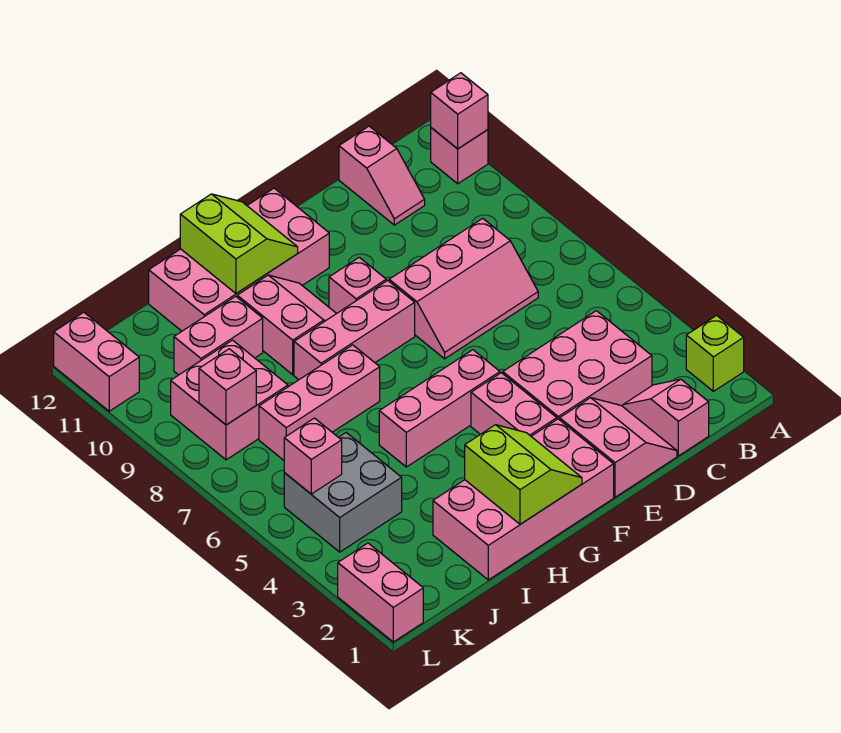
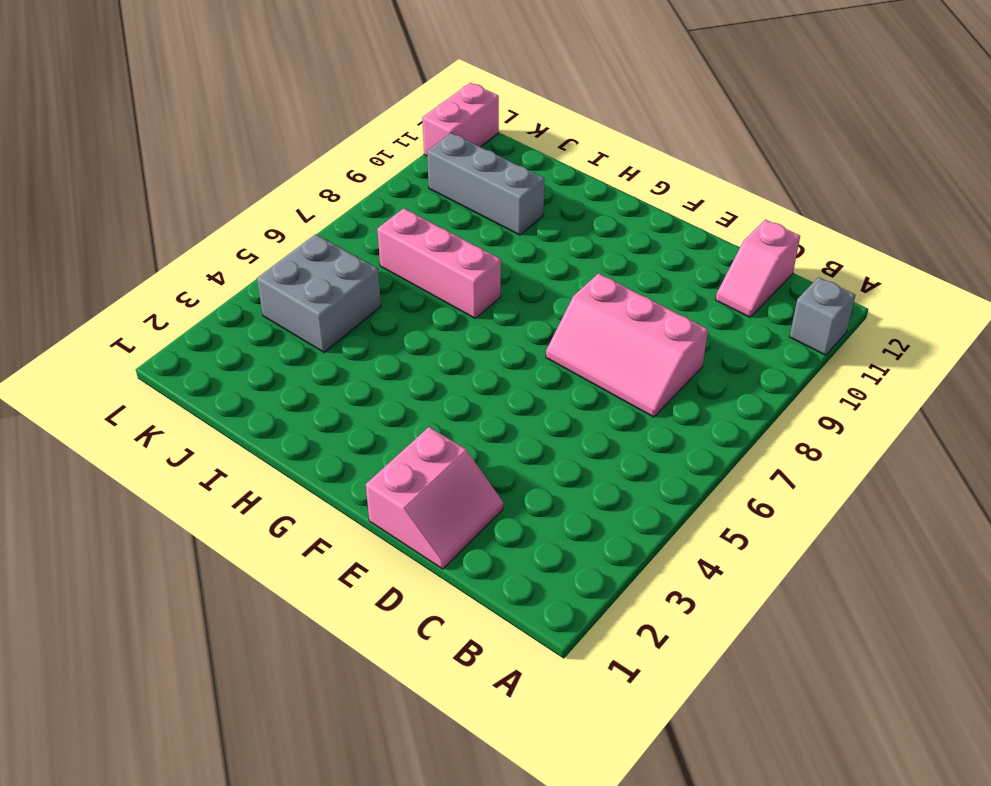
grey brick A11 level 1 -> pink brick A11 level 1
grey brick I10:K10 level 1 -> pink brick I10:J10 level 1
none -> lime brick A2 level 1
none -> pink slope C1:C2 level 1 top 1
none -> pink brick C3:E4 level 1

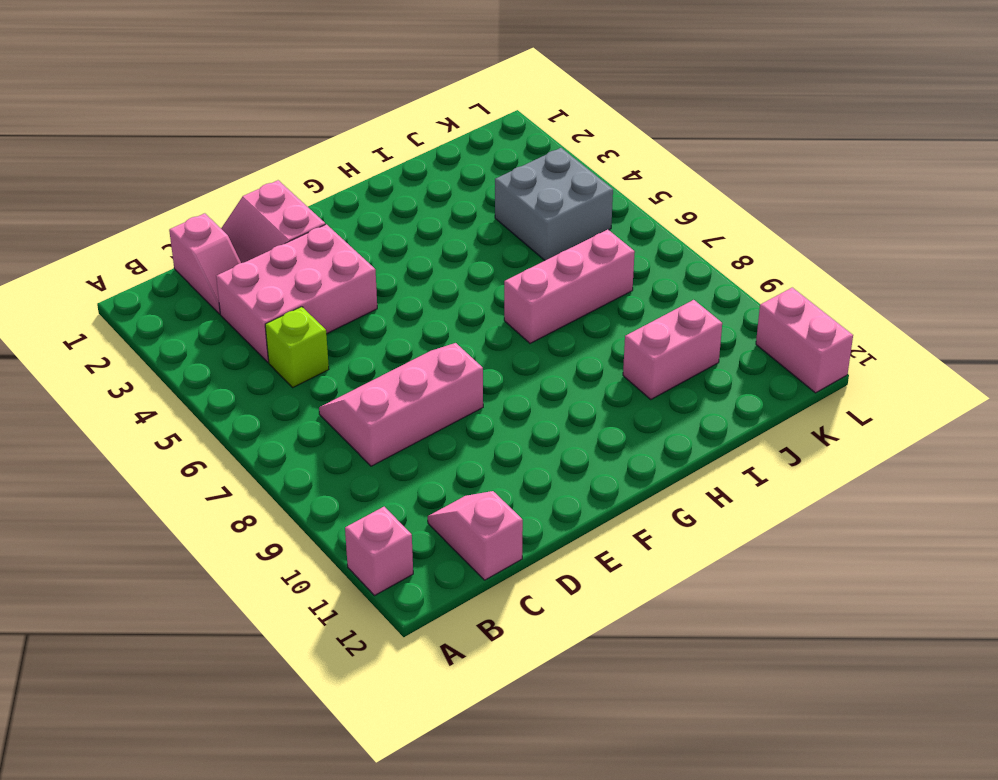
lime brick C5 level 1 -> lime brick A2 level 1
none -> pink brick F1:I2 level 1
none -> pink brick F3:F4 level 1
none -> pink brick F5:H5 level 1

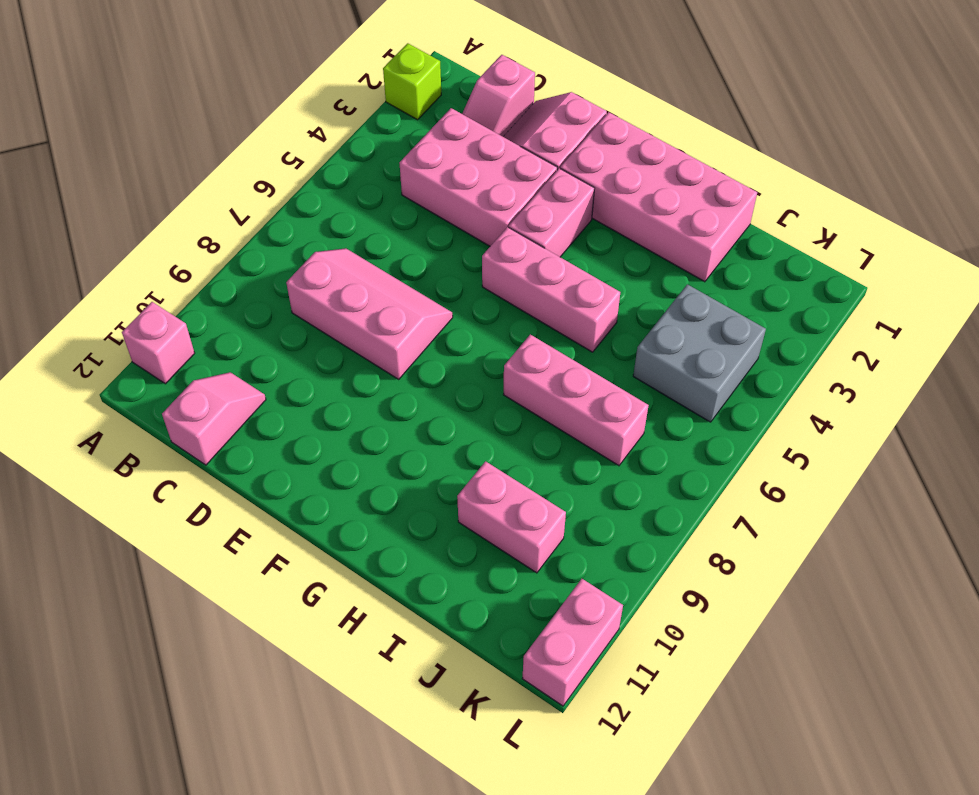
none -> pink brick F8:H8 level 1
none -> pink brick F9 level 1
none -> pink brick F11:I12 level 1

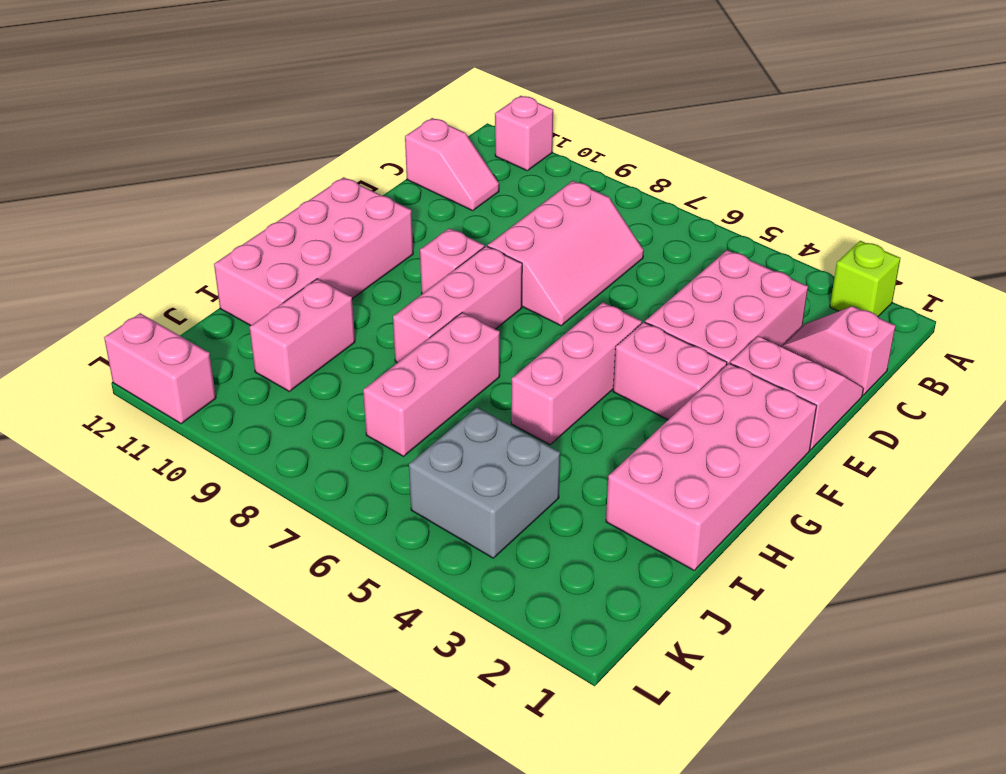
none -> pink slope G9:H10 level 1 top H
none -> pink brick J8:K9 level 1
none -> pink brick L1:L2 level 1

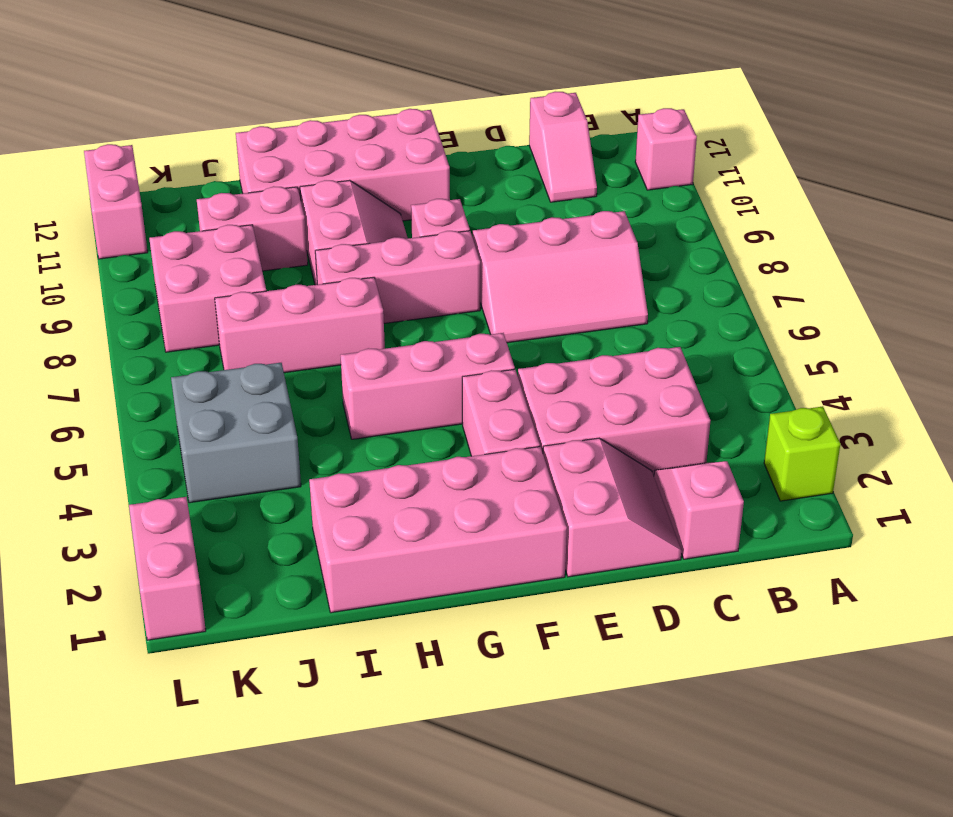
none -> pink brick A11 level 2
none -> lime slope G1:H2 level 2 top H
none -> lime slope G11:H12 level 2 top H

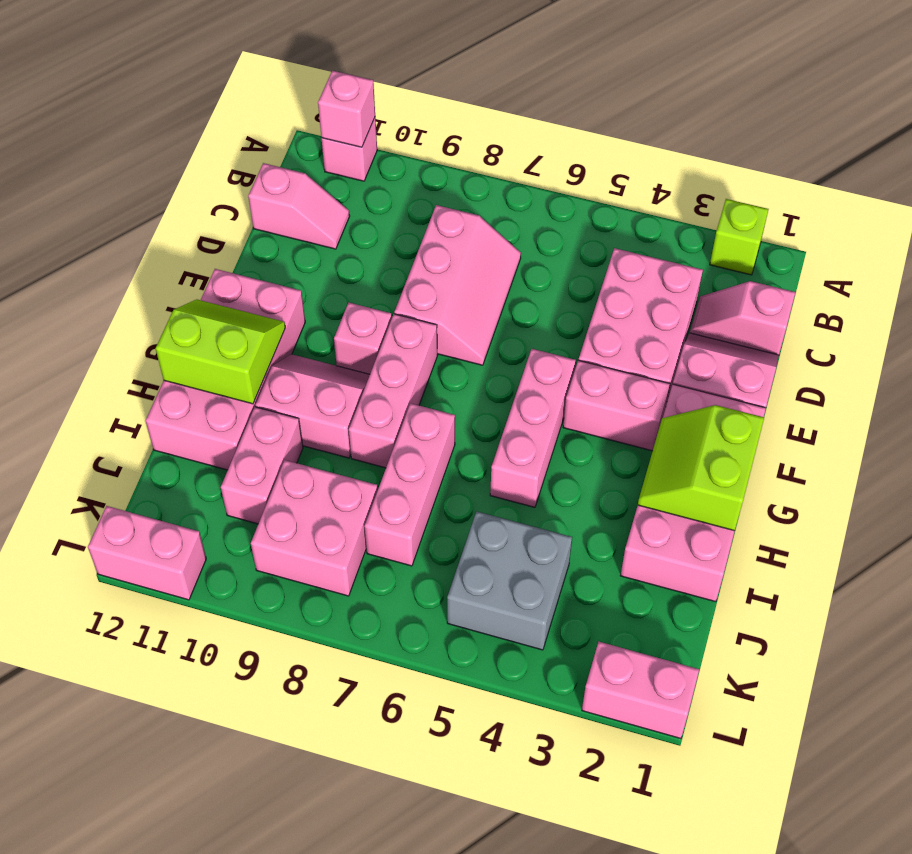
lime slope G1:H2 level 2 top 1 -> lime slope G1:H2 level 2 top H
none -> pink brick K5 level 2
none -> pink brick K8 level 2

